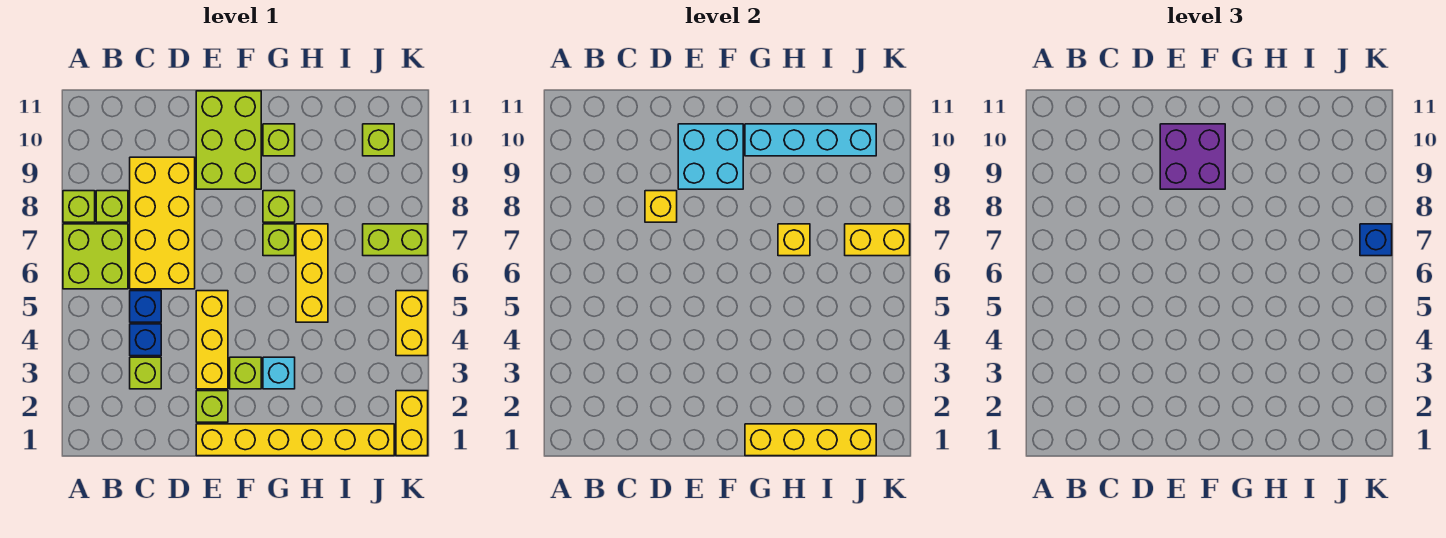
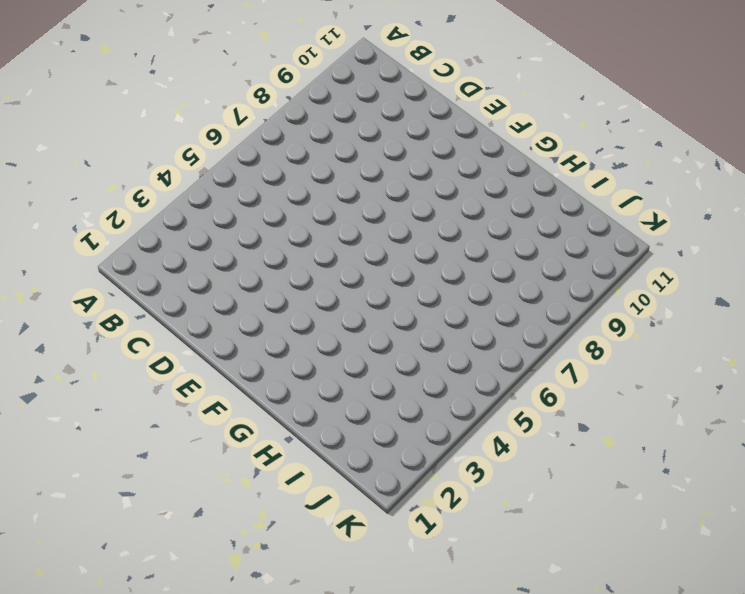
none -> lime brick A6:B7 level 1
none -> lime brick A8 level 1
none -> lime brick B8 level 1

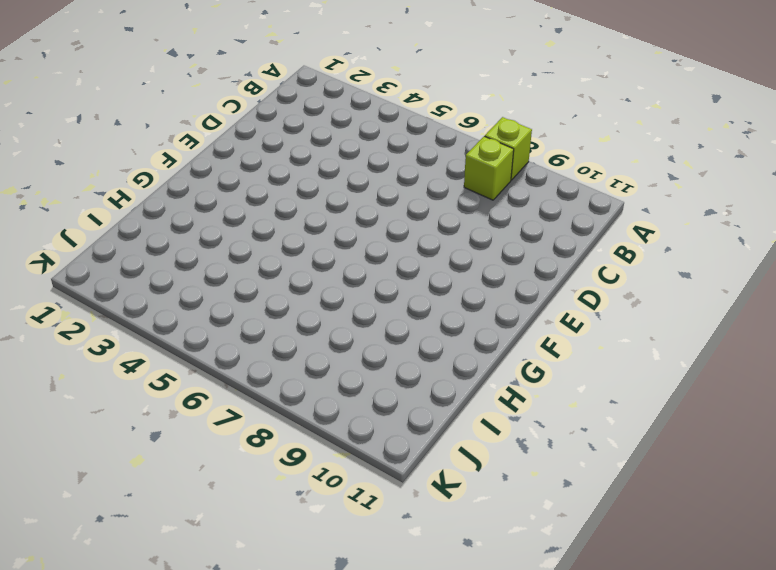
none -> lime brick A6:B7 level 1
none -> lime brick C3 level 1
none -> blue brick C4 level 1

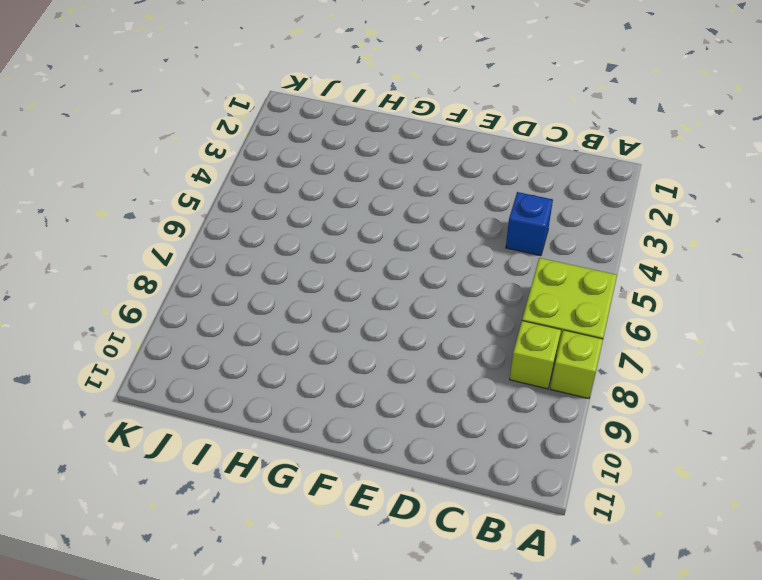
none -> lime brick C3 level 1
none -> blue brick C5 level 1
none -> yellow brick C6:D9 level 1

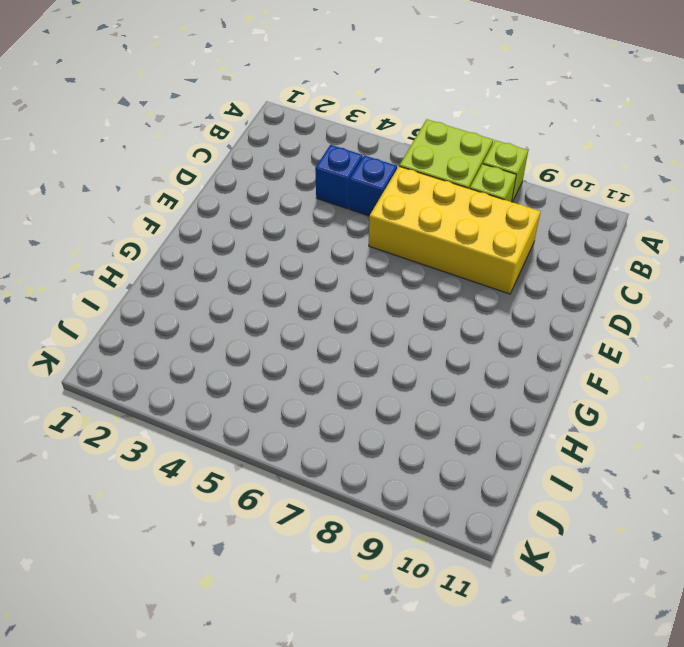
none -> lime brick C3 level 1
none -> yellow brick E1:J1 level 1
none -> lime brick E2 level 1

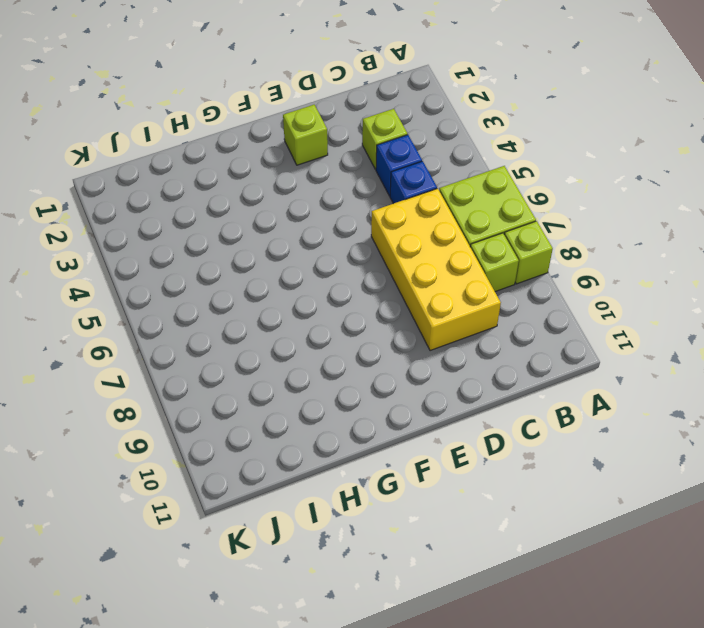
none -> yellow brick E1:J1 level 1
none -> yellow brick E3:E5 level 1
none -> lime brick E9:F11 level 1

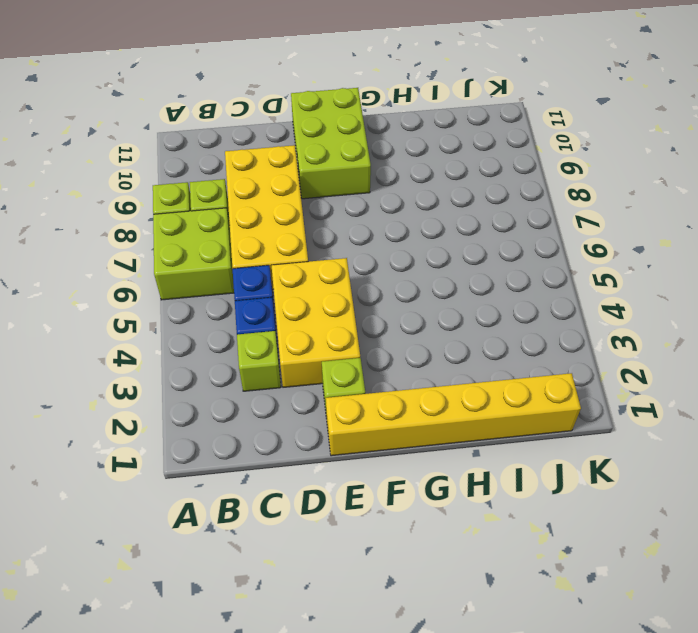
yellow brick D3:E5 level 1 -> yellow brick E3:E5 level 1
none -> lime brick F3 level 1
none -> cyan brick G3 level 1
none -> lime brick G7 level 1

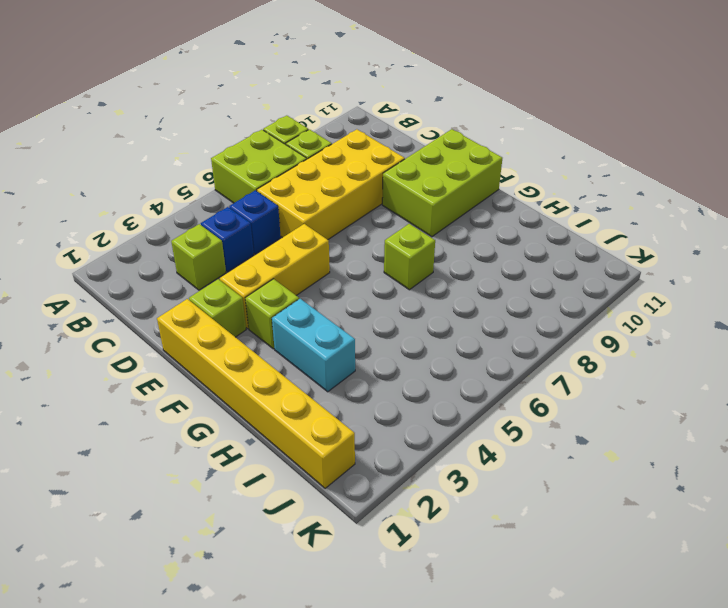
cyan brick G3:H3 level 1 -> cyan brick G3 level 1
none -> lime brick G8 level 1
none -> lime brick G10 level 1
none -> yellow brick H5:H7 level 1

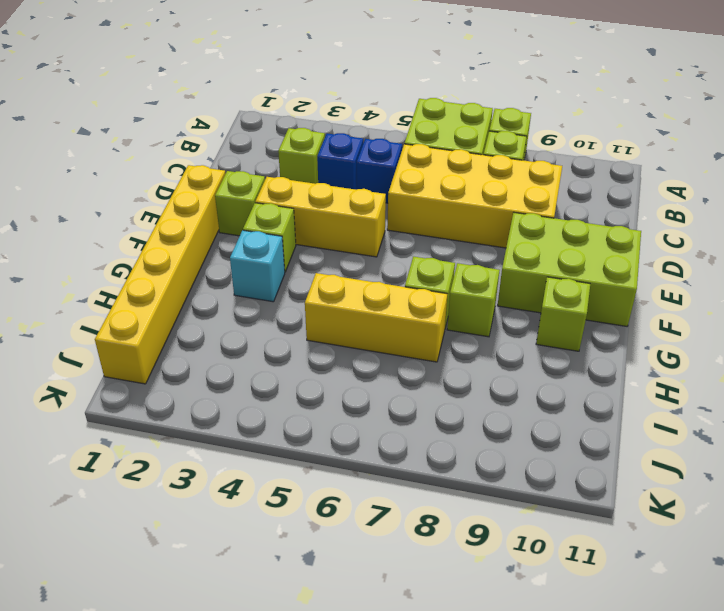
none -> lime brick J7:K7 level 1
none -> lime brick J10 level 1
none -> yellow brick K1:K2 level 1

